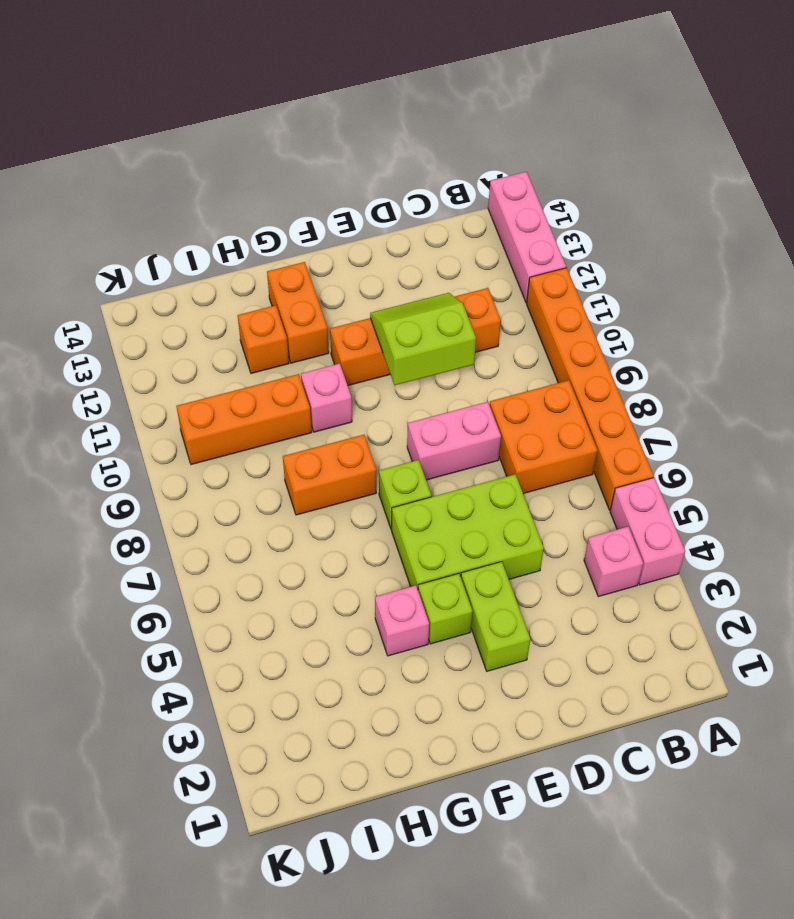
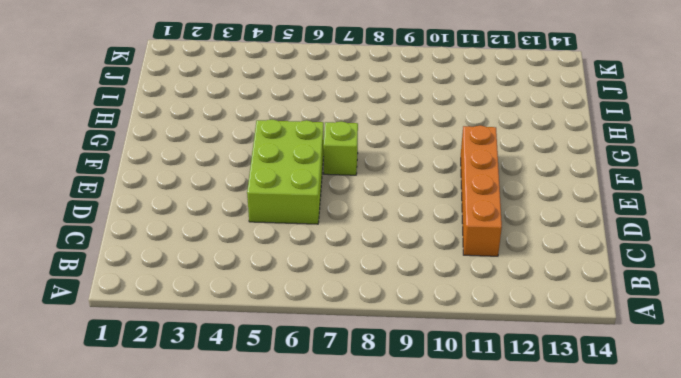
none -> pink brick A4:A5 level 1
none -> orange brick A6:A11 level 1
none -> pink brick A12:A14 level 1

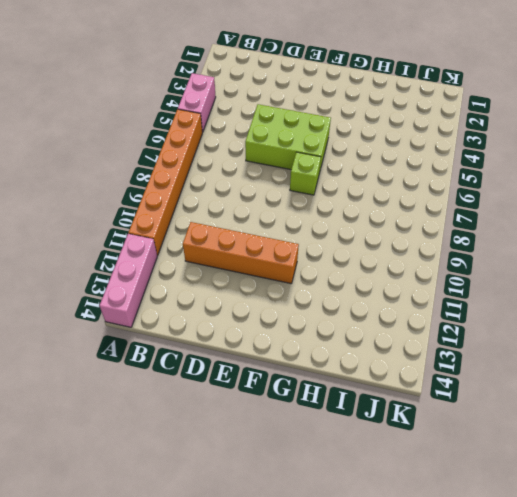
none -> pink brick B4 level 1
none -> orange brick B7:C8 level 1
none -> pink brick D8:E8 level 1

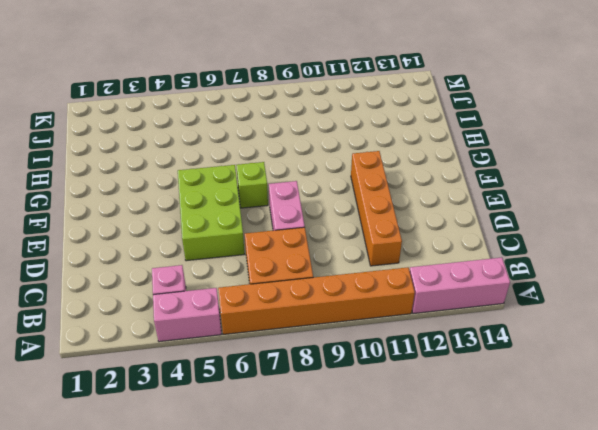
none -> lime brick E3:E4 level 1
none -> lime brick F4 level 1
none -> pink brick G4 level 1

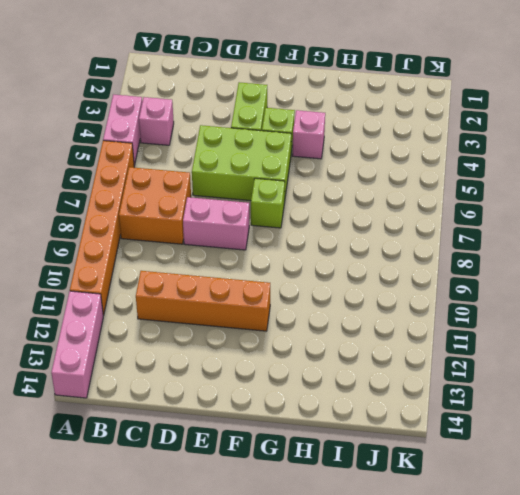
none -> orange brick G8:H8 level 1
none -> pink brick G10 level 1
none -> orange brick G12:G13 level 1

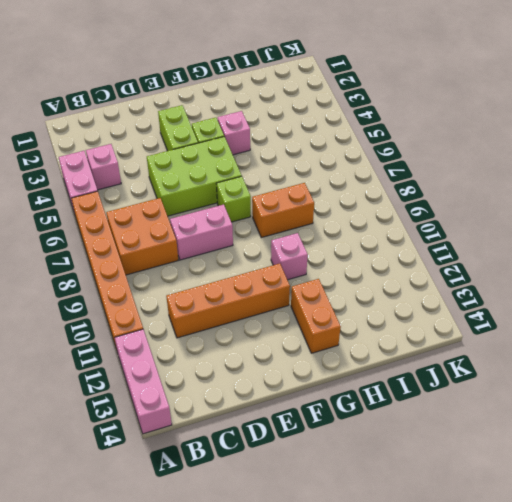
none -> orange brick H10:J10 level 1
none -> orange brick H12 level 1
none -> lime slope D10:E11 level 2 top 10

